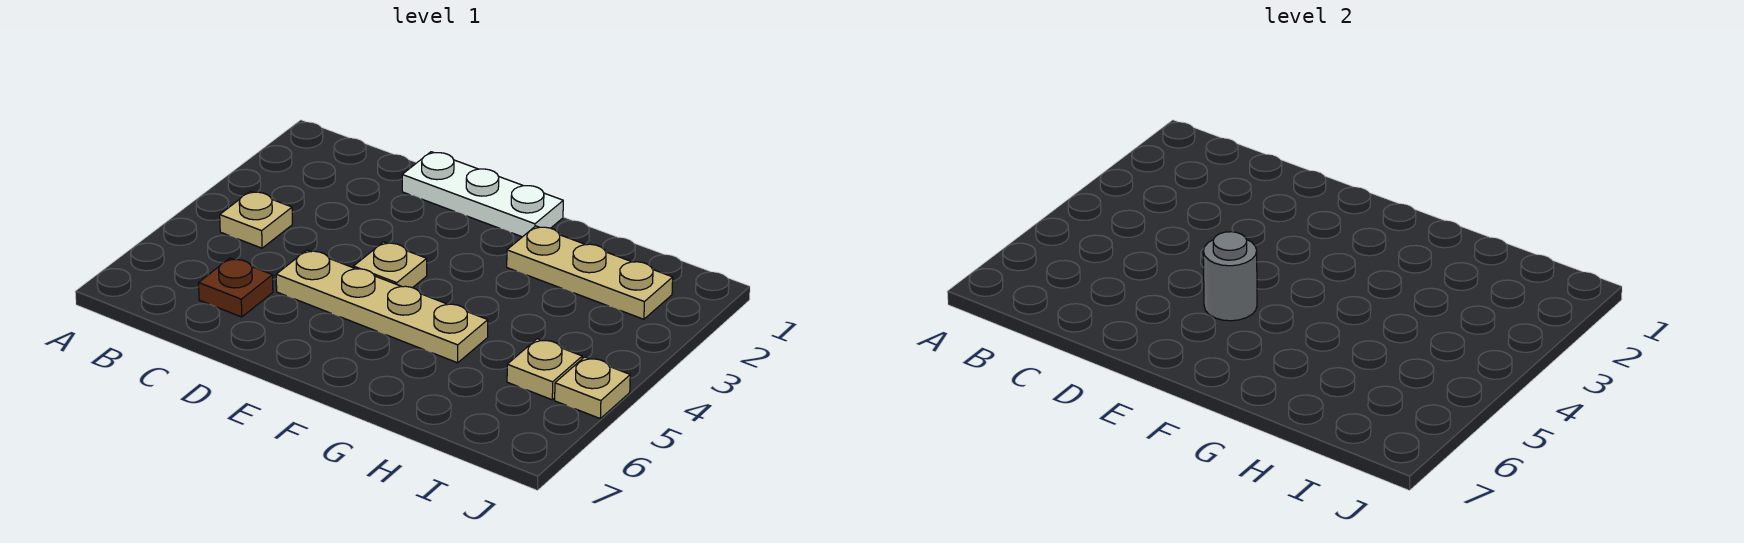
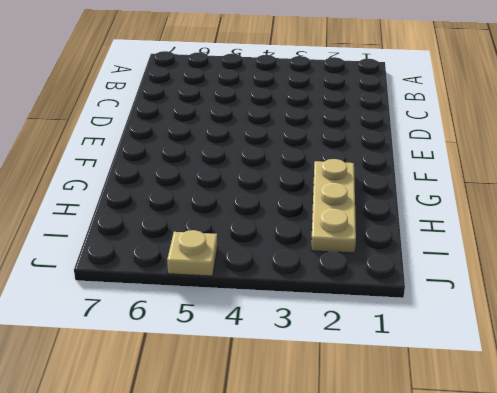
none -> tan plate B4 level 1
none -> brown plate C6 level 1

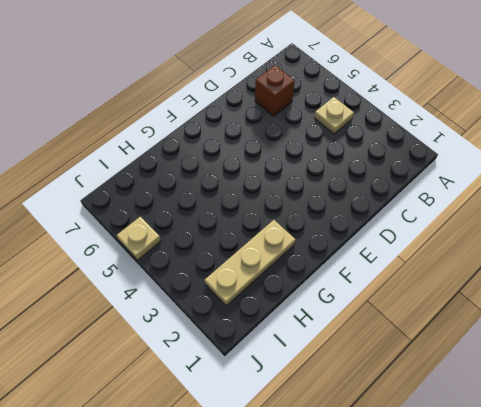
brown brick C6 level 1 -> brown plate C6 level 1
none -> white plate D1:F1 level 1
none -> tan plate D5:G5 level 1

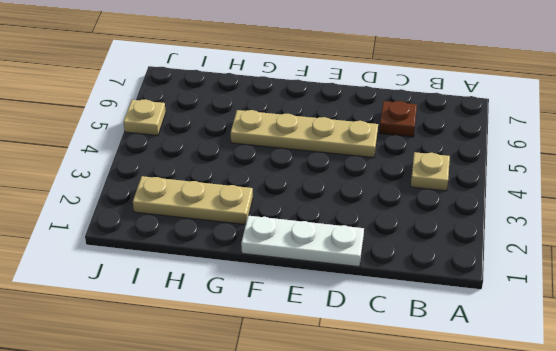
none -> tan plate E4 level 1
none -> tan plate I5 level 1

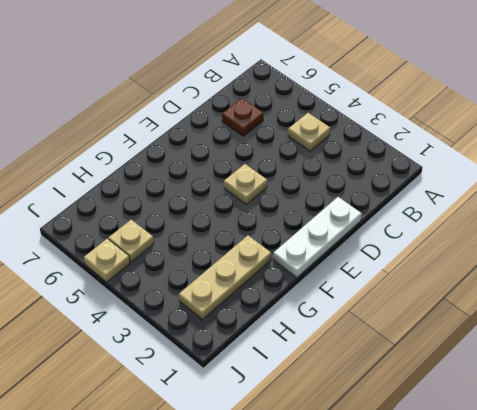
none -> tan plate D5:G5 level 1
none -> grey round brick E5 level 2

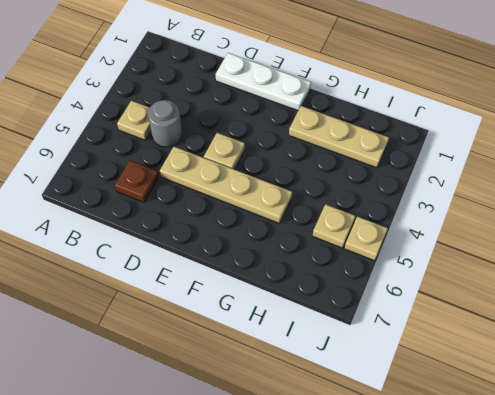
grey round brick C4 level 1 -> grey round brick E5 level 2

